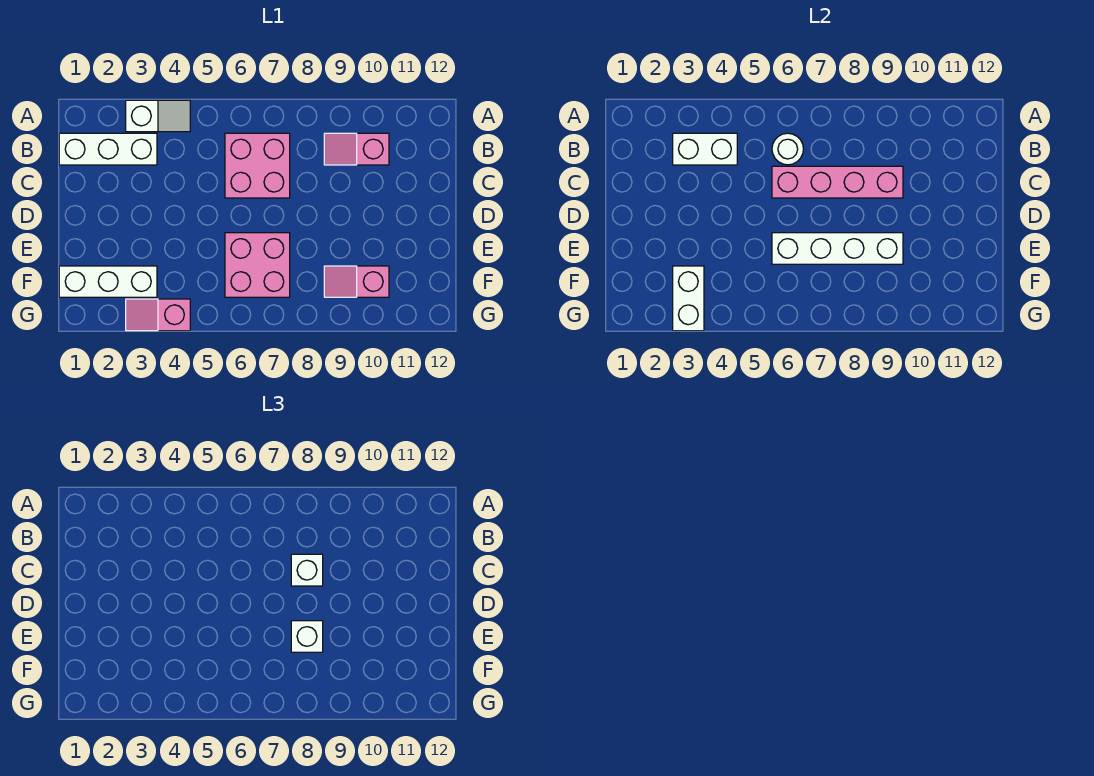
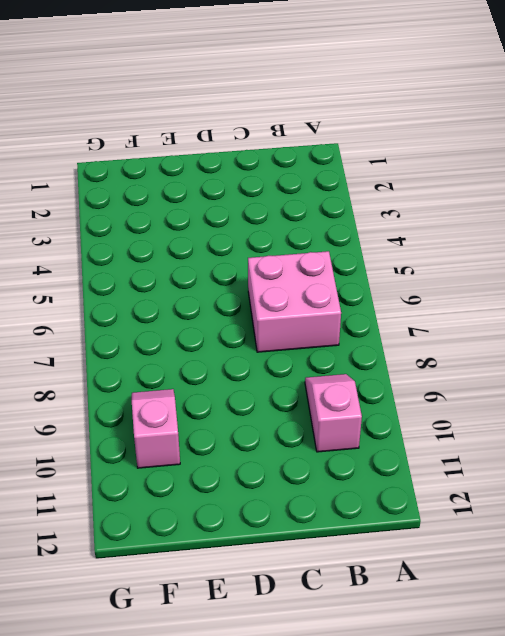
none -> white slope A3:A4 level 1 top 3
none -> white brick B1:B3 level 1
none -> pink brick E6:F7 level 1

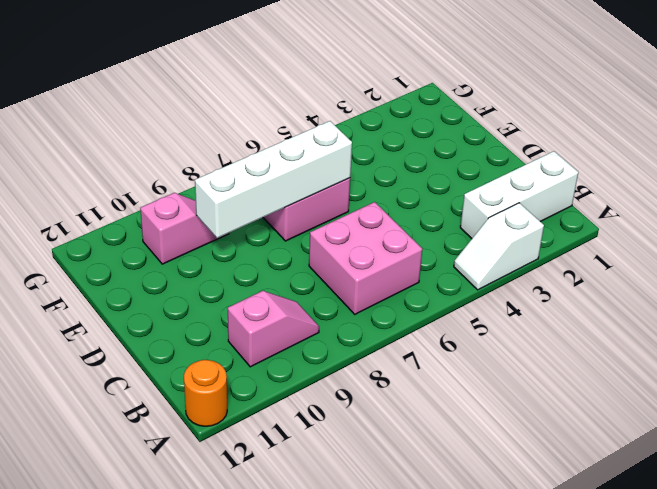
orange round brick A12 level 1 -> none
none -> white brick F1:F3 level 1
none -> pink slope G3:G4 level 1 top 4
none -> white brick B3:B4 level 2

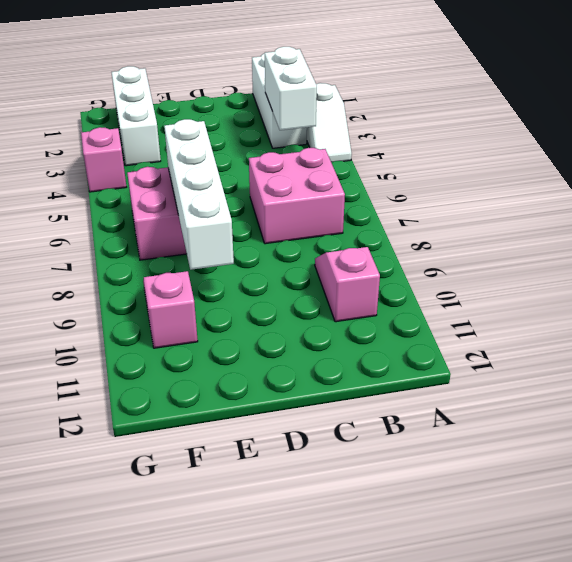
none -> white round brick B6 level 2
none -> pink brick C6:C9 level 2
none -> white brick F3:G3 level 2

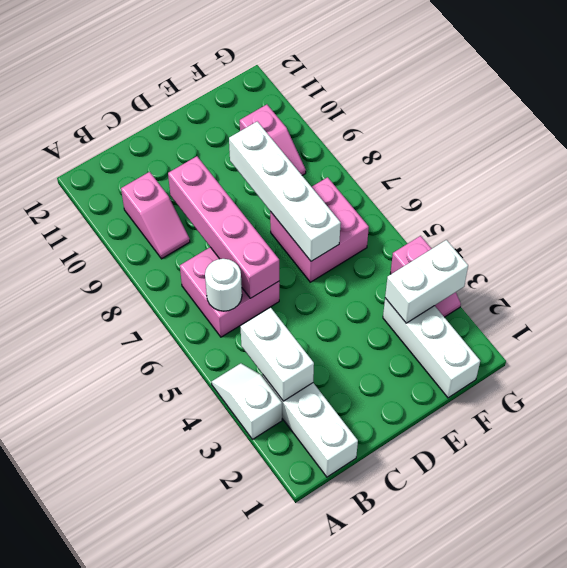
none -> white brick C8 level 3
none -> white brick E8 level 3

